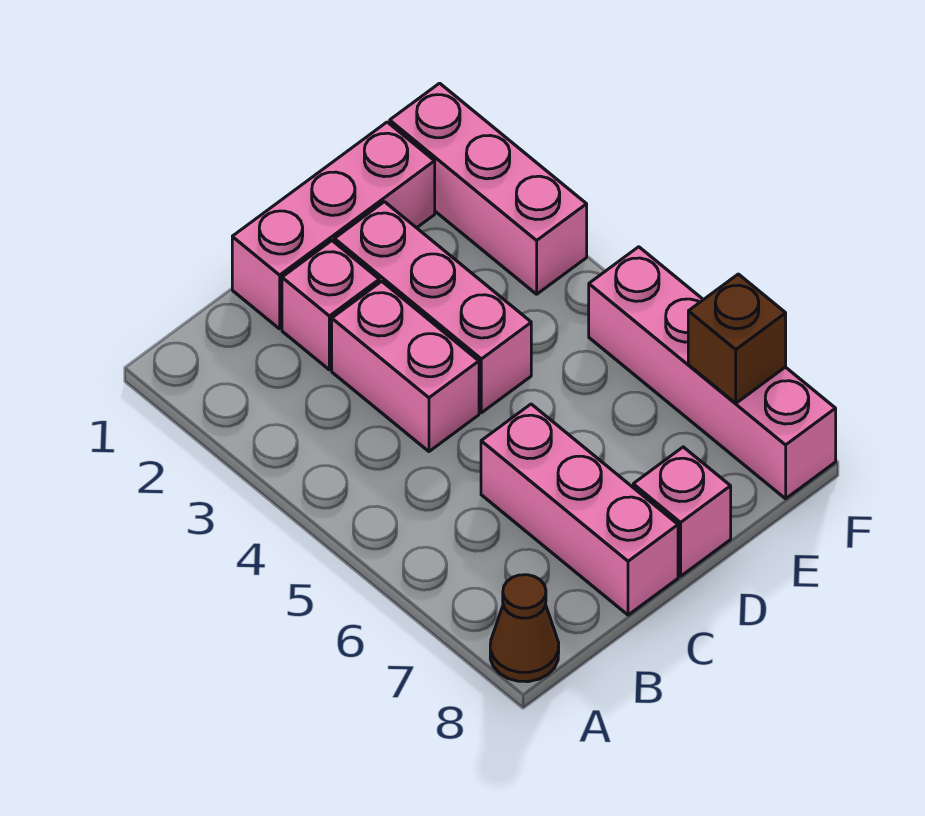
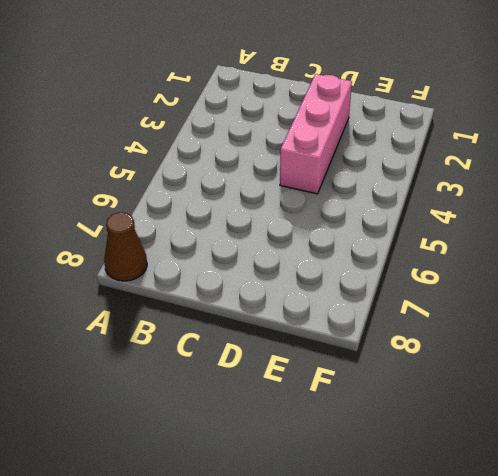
none -> pink brick C1:E1 level 1
none -> pink brick C2 level 1

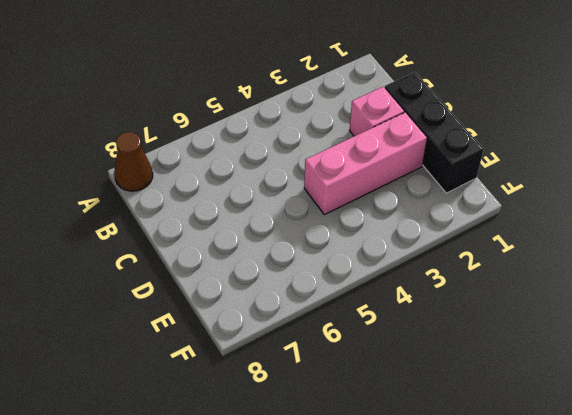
black brick C1:E1 level 1 -> pink brick C1:E1 level 1
none -> pink brick C3:C4 level 1
none -> pink brick C6:C8 level 1

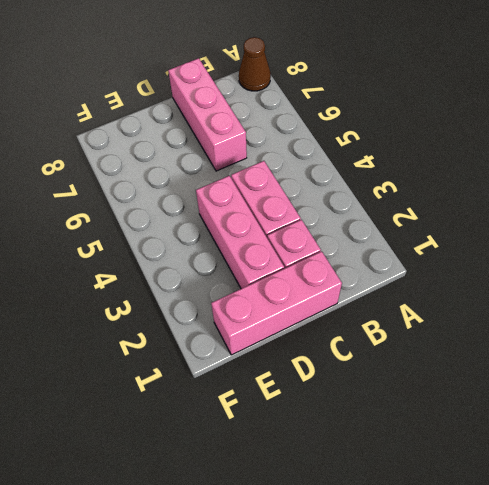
none -> pink brick D8 level 1
none -> pink brick F1:F3 level 1

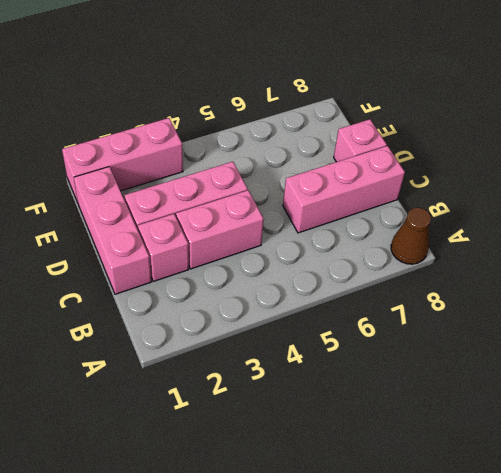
none -> pink brick F5:F8 level 1
none -> brown brick F7 level 2

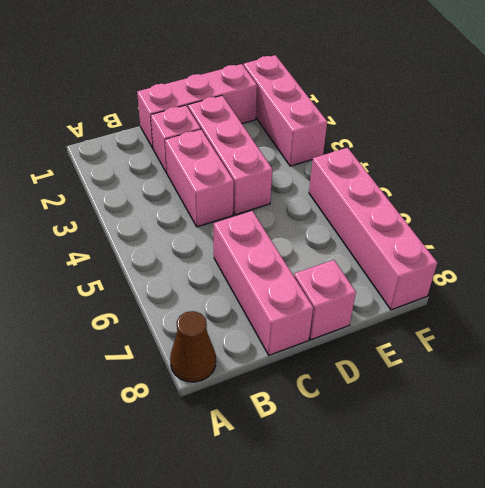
none -> brown brick F7 level 2

